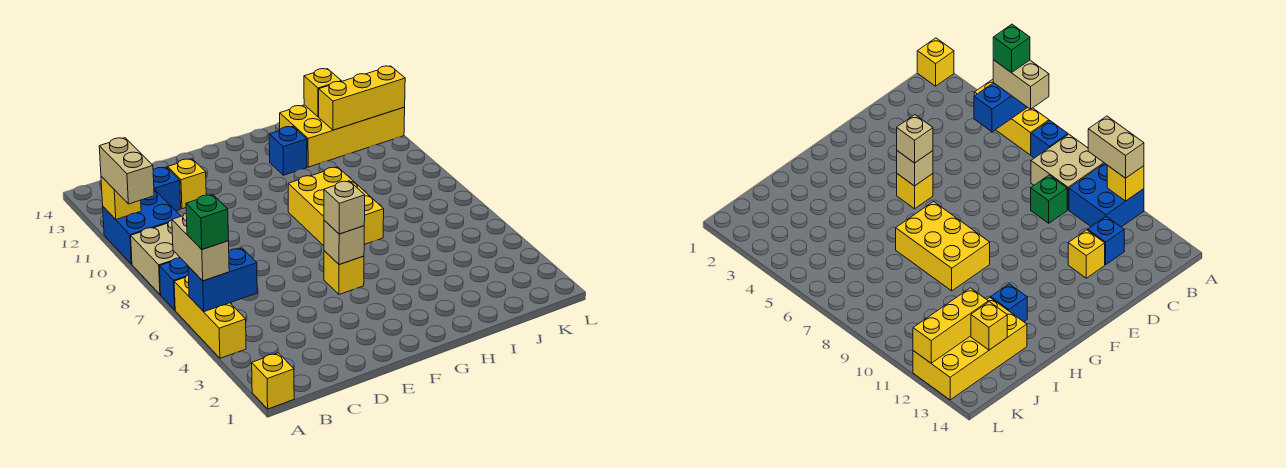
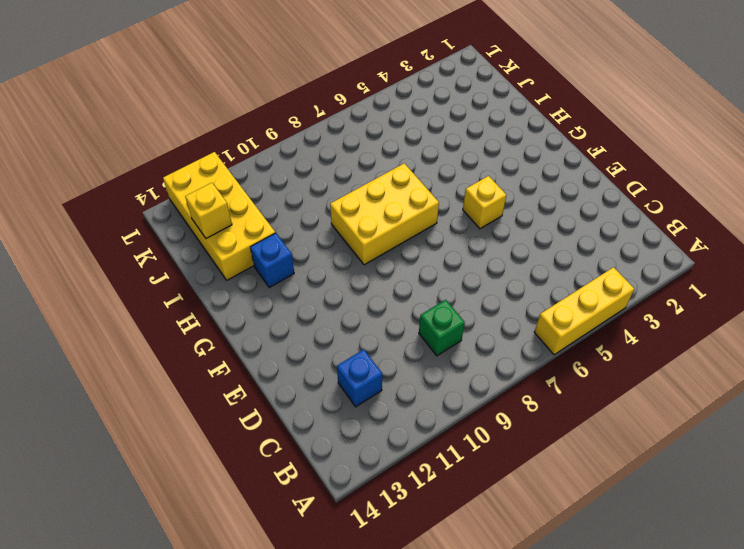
none -> yellow brick A1 level 1
none -> blue brick A7 level 1
none -> tan brick A8:B9 level 1

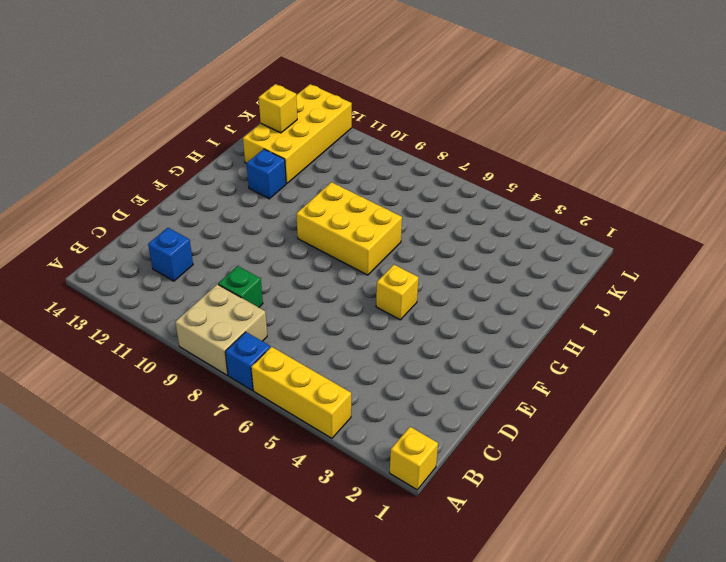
none -> blue brick A10:B11 level 1
none -> yellow brick D12 level 1
none -> blue brick A5:B5 level 2

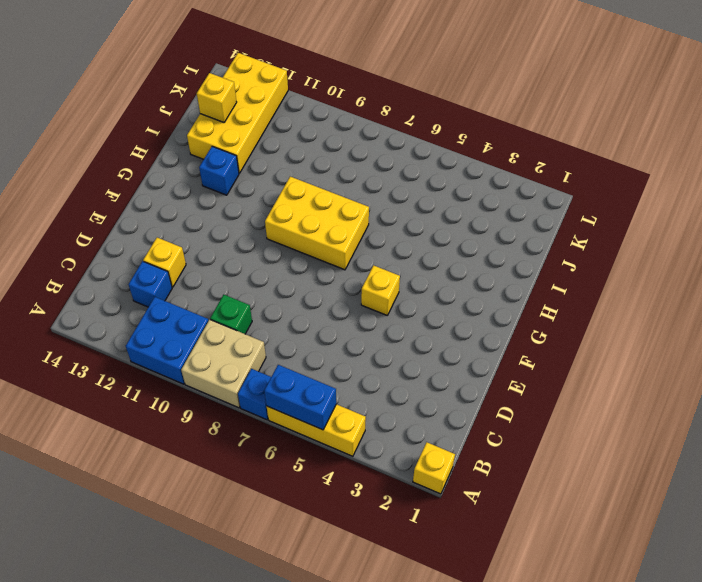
blue brick A5:A6 level 2 -> blue brick A5:B5 level 2
none -> yellow brick A11 level 2
none -> tan brick F5 level 2
none -> yellow brick J12:L12 level 2

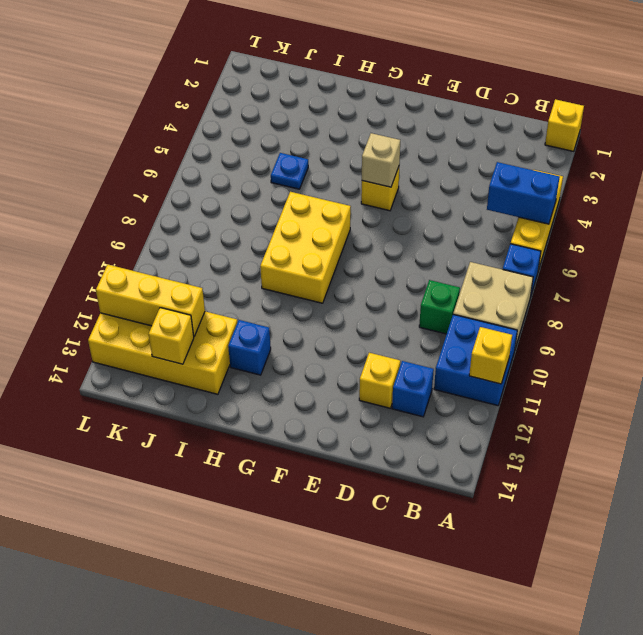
blue plate I5 level 1 -> none
none -> tan brick A5:A6 level 3
none -> tan brick A10:A11 level 3
none -> tan brick F5 level 3

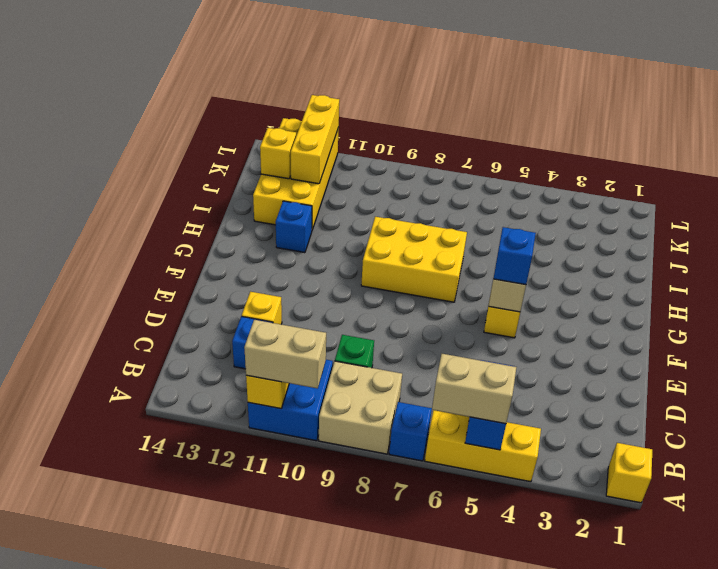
blue brick F5 level 3 -> tan brick F5 level 3
none -> green brick A5 level 4

